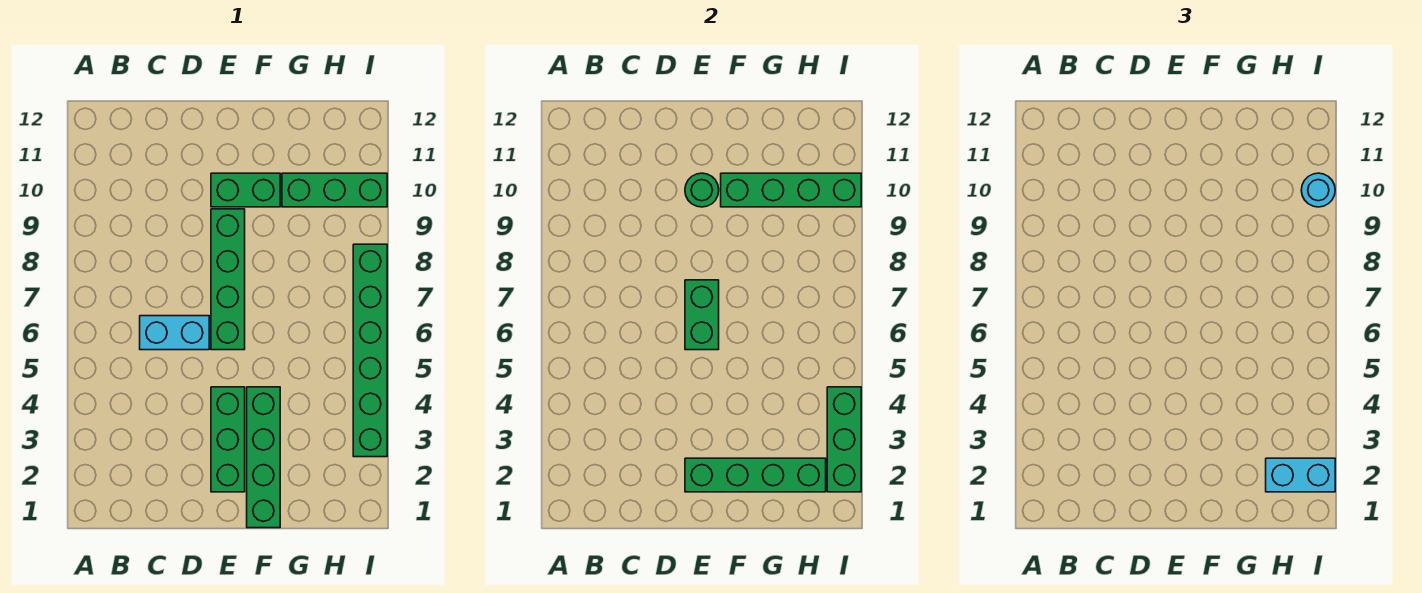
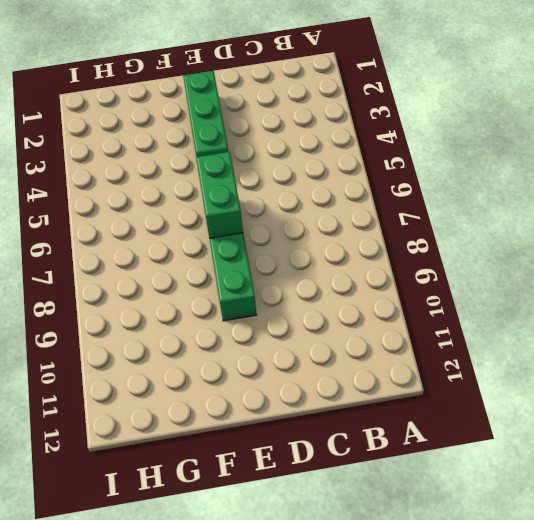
none -> cyan brick C6:D6 level 1
none -> green brick E10:F10 level 1
none -> green brick F1:F4 level 1

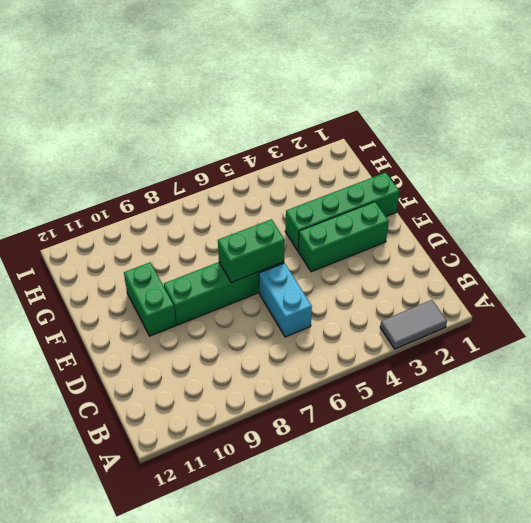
grey tile A2:A3 level 1 -> none
none -> green brick G10:I10 level 1
none -> green brick I3:I8 level 1
none -> green brick E2:H2 level 2

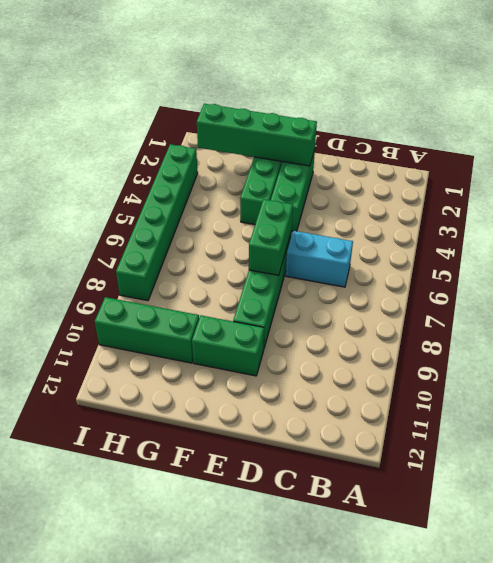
none -> green round brick E10 level 2
none -> green brick F10:I10 level 2
none -> green brick I2:I4 level 2

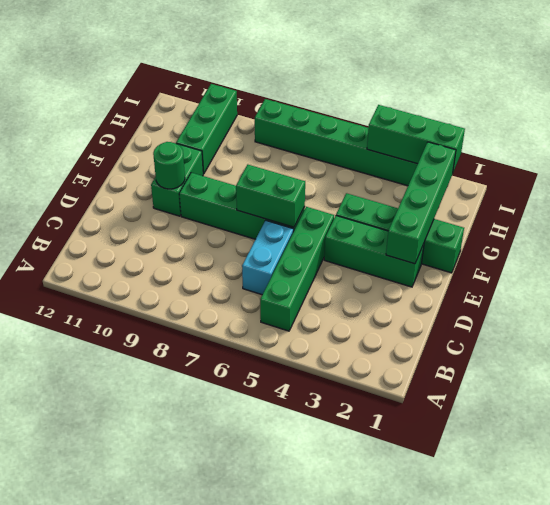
green brick B5:E5 level 1 -> green brick F10:I10 level 2
none -> cyan brick H2:I2 level 3
none -> cyan round brick I10 level 3

